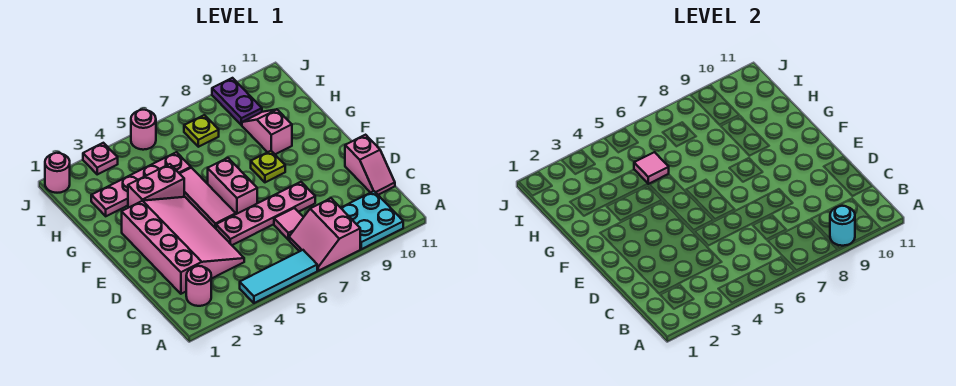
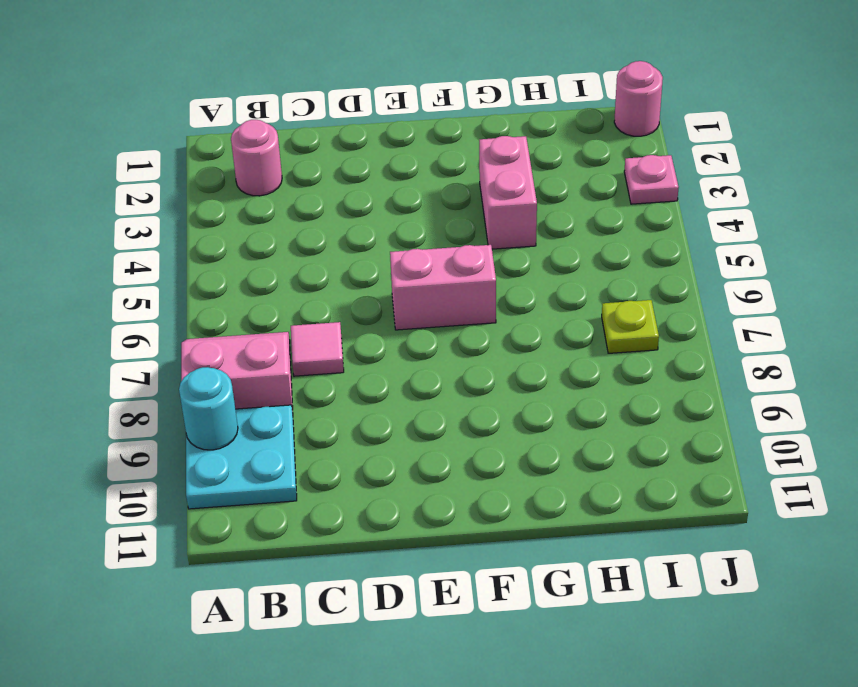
none -> cyan tile A4:A6 level 1
none -> pink slope C2:F4 level 1 top 2
none -> pink slope C11:D11 level 1 top D

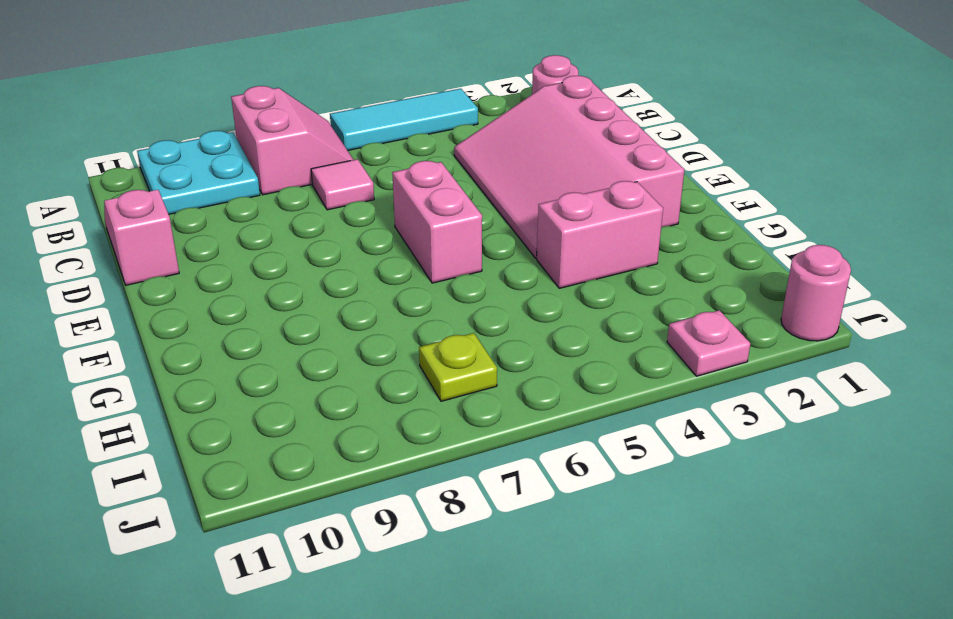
none -> pink plate D5:D8 level 1
none -> pink tile E5:G5 level 1
none -> lime plate F8 level 1

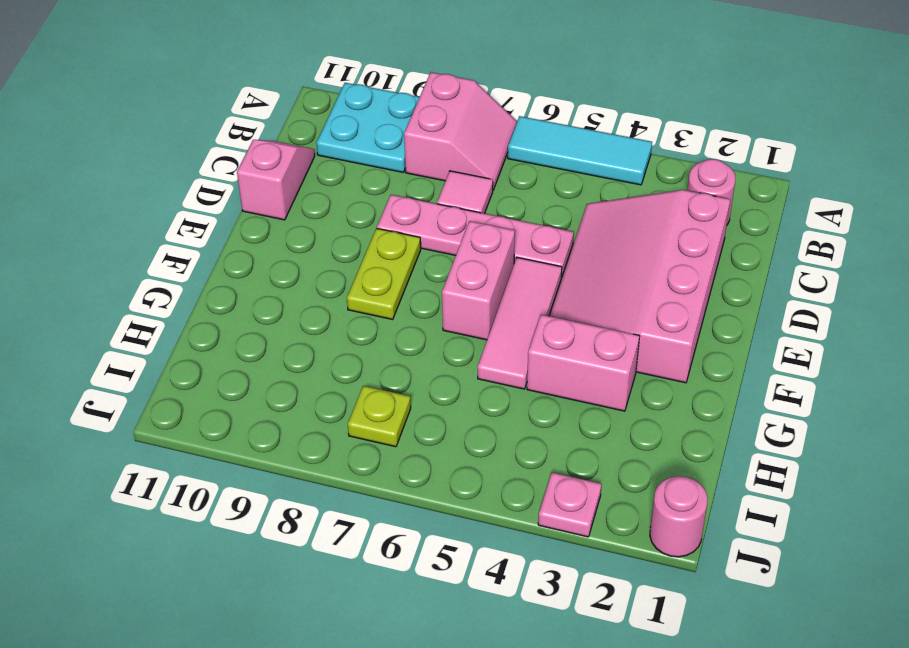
lime plate E8:F8 level 1 -> lime plate F8 level 1
none -> pink slope G9:H9 level 1 top G
none -> pink plate H2:H5 level 1
none -> purple plate I9:J9 level 1

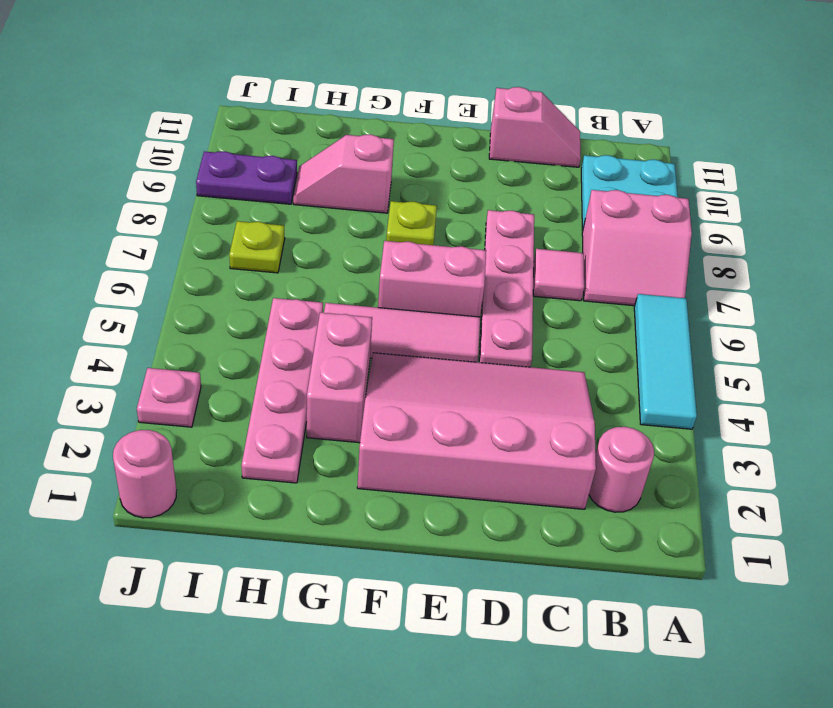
none -> pink round brick J5 level 1
none -> cyan round brick A9 level 2
none -> pink tile H5 level 2

